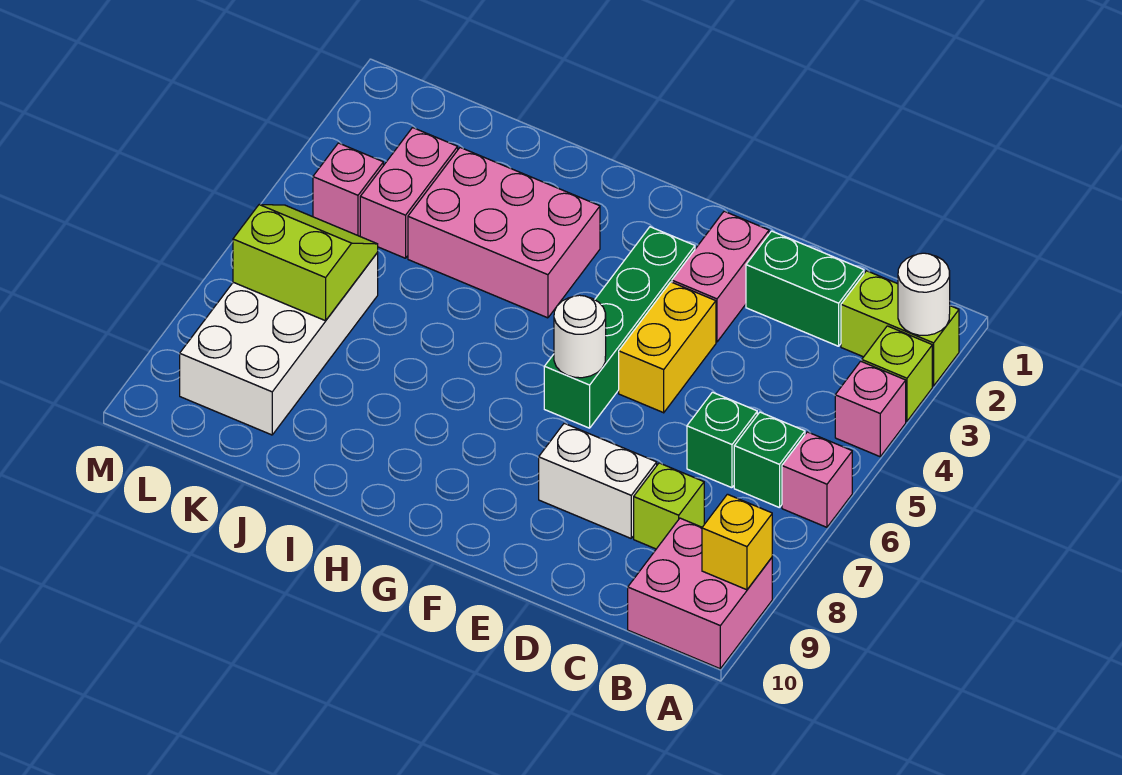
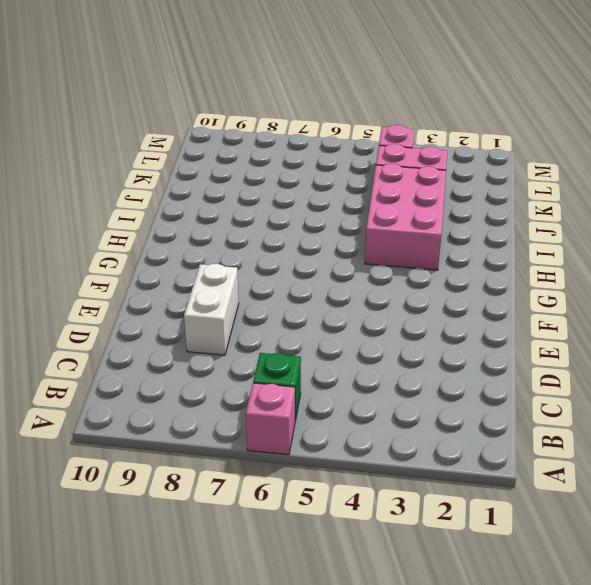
none -> lime brick A2:B2 level 1
none -> lime brick A3 level 1
none -> pink brick A4 level 1

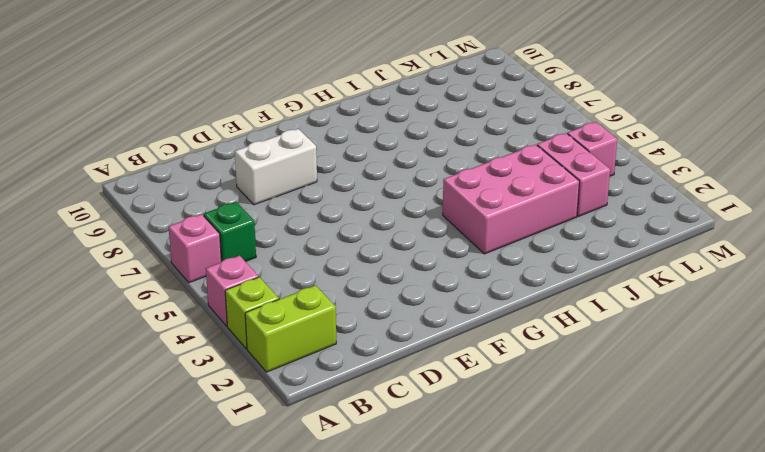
none -> pink brick A9:B10 level 1
none -> green brick C2:D2 level 1
none -> green brick C6 level 1

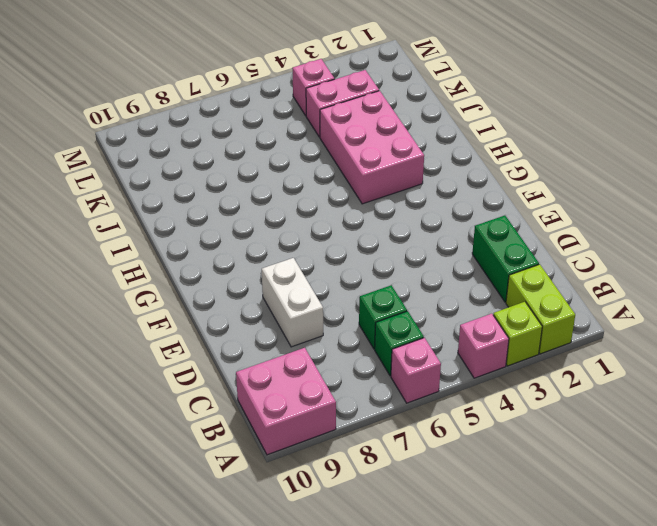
none -> lime brick C8 level 1
none -> pink brick E2:E3 level 1
none -> yellow brick E4:E5 level 1

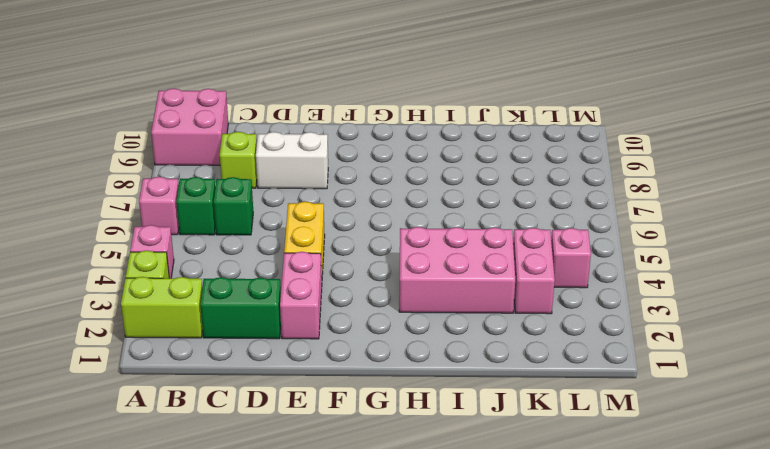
none -> green brick F3:F6 level 1
none -> white brick K6:L9 level 1
none -> white round brick A2 level 2

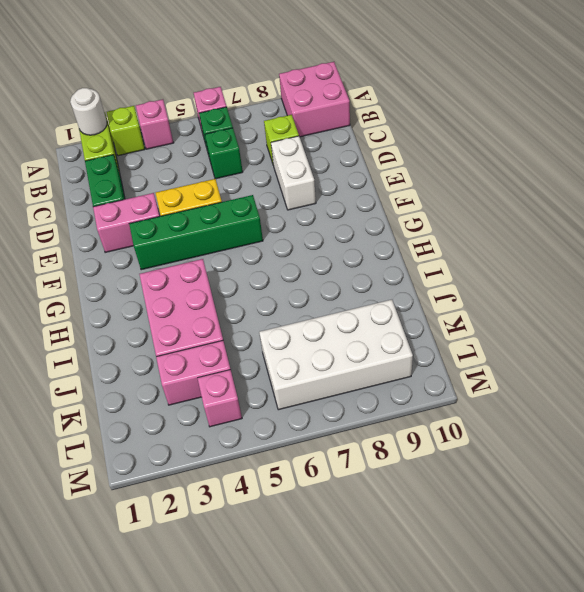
none -> yellow brick A9 level 2
none -> white round brick F6 level 2
none -> lime slope K6:L7 level 2 top 7

